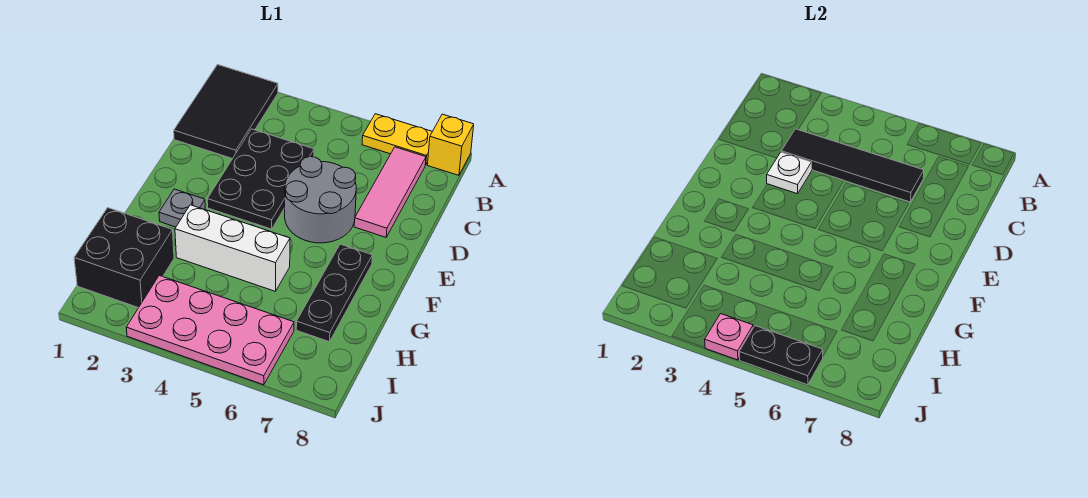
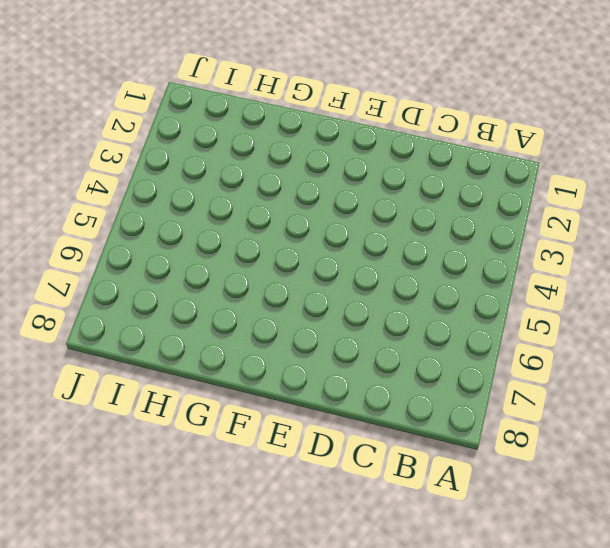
none -> black tile A1:C2 level 1
none -> yellow plate A6:A7 level 1
none -> yellow brick A8 level 1

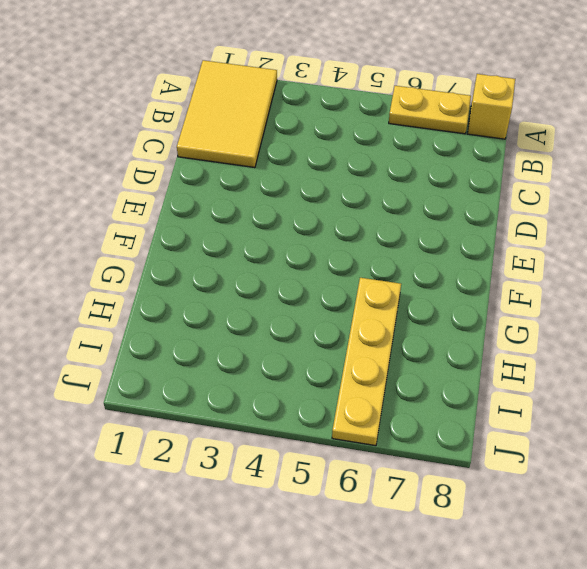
yellow tile A1:C2 level 1 -> black tile A1:C2 level 1
yellow plate G6:J6 level 1 -> pink plate I3:J6 level 1
none -> pink tile B7:D7 level 1
none -> black plate C3:E4 level 1
none -> grey round brick D5:E6 level 1

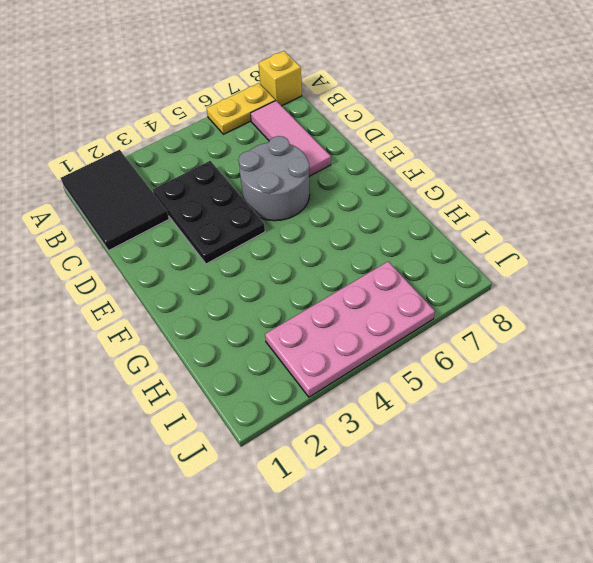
none -> grey plate F2 level 1
none -> black plate F7:H7 level 1
none -> white brick G3:G5 level 1

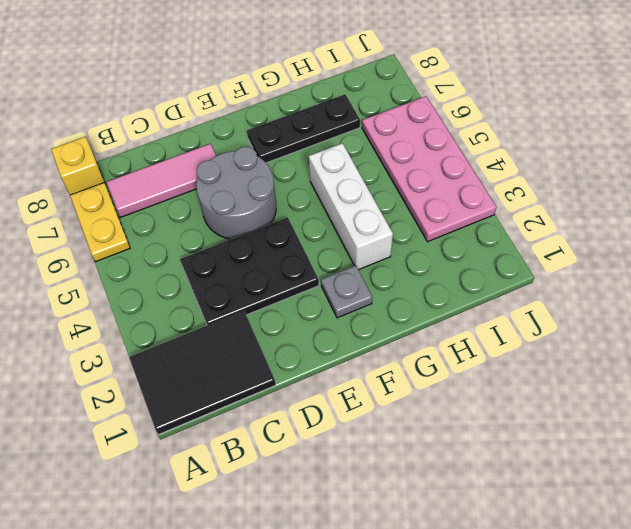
none -> black brick H1:I2 level 1
none -> black tile C3:C6 level 2
none -> white plate D3 level 2

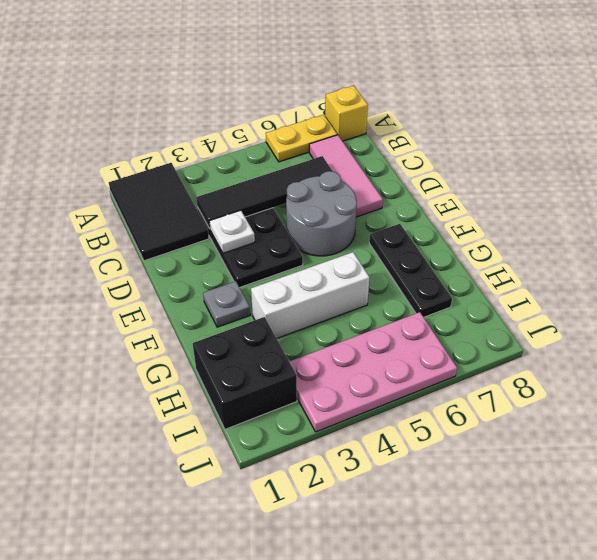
none -> pink plate J4 level 2
none -> black plate J5:J6 level 2

